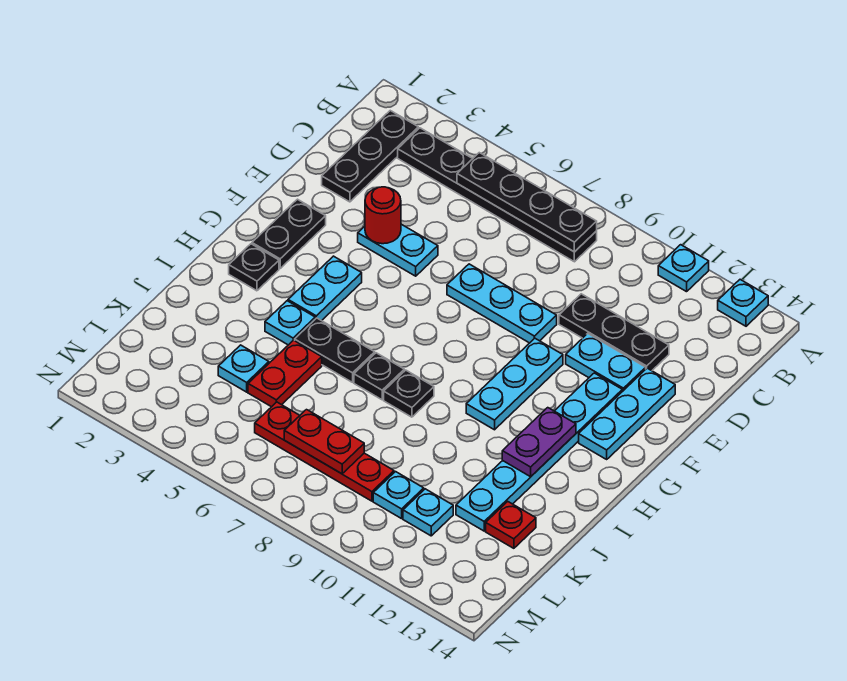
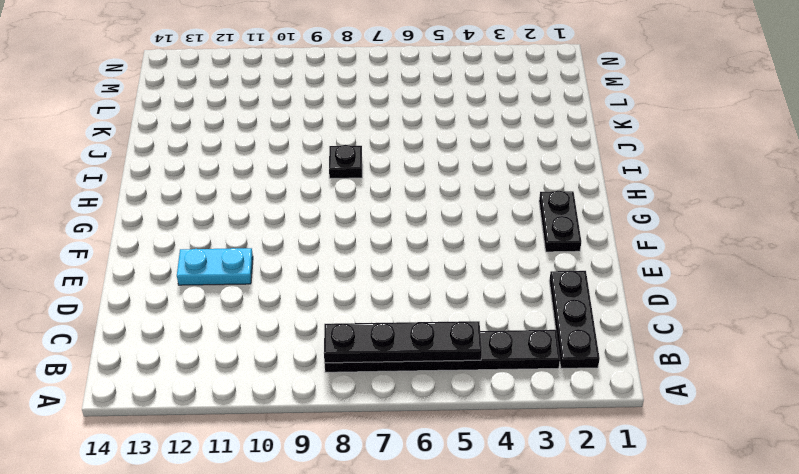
none -> cyan plate A11 level 1
none -> cyan plate A13 level 1
none -> black plate D10:D12 level 1

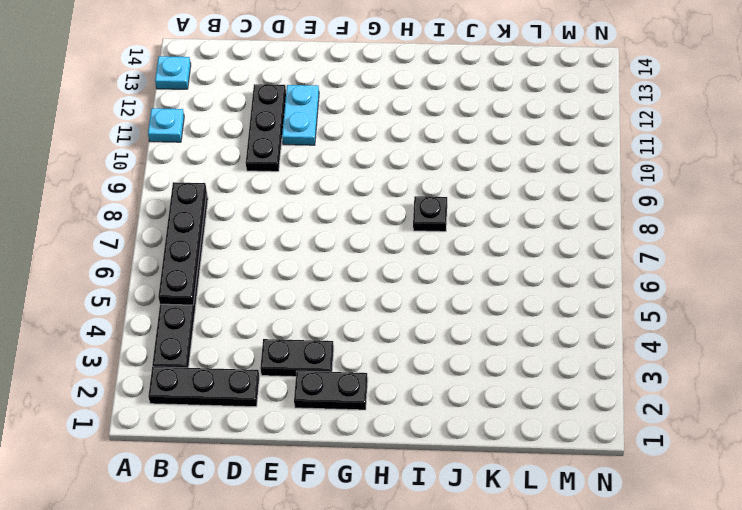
black plate E3:F3 level 1 -> black plate I5:I6 level 1
none -> cyan plate E4:E5 level 1
none -> cyan plate E7:E9 level 1
none -> cyan plate E13:G13 level 1

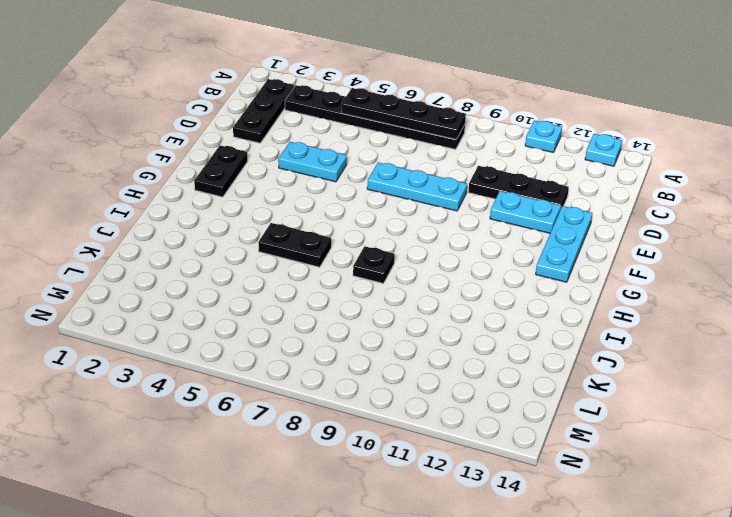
none -> cyan plate F10:H10 level 1
none -> cyan plate F12:K12 level 1
none -> cyan plate G4:H4 level 1

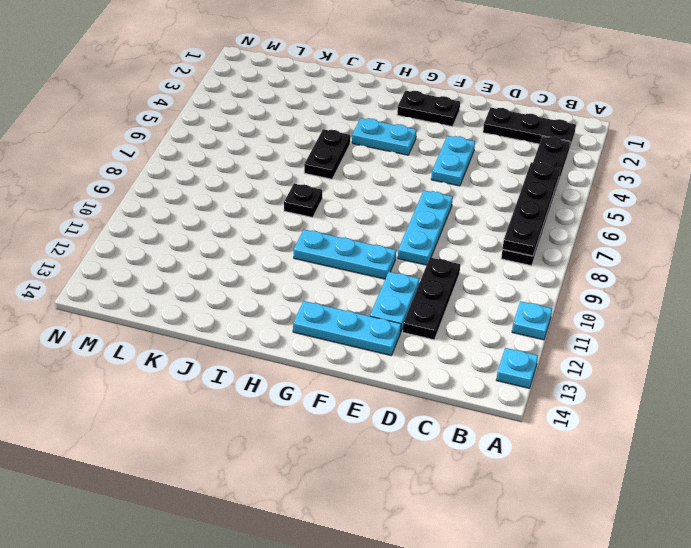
none -> cyan plate F12:K12 level 1
none -> black plate H2 level 1
none -> cyan plate I4 level 1

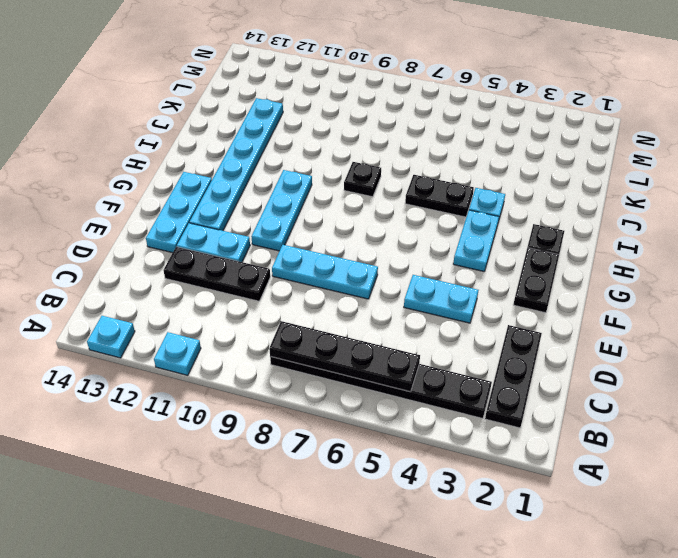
none -> black plate I7 level 1
none -> red plate J5:K5 level 1
none -> cyan plate K4 level 1

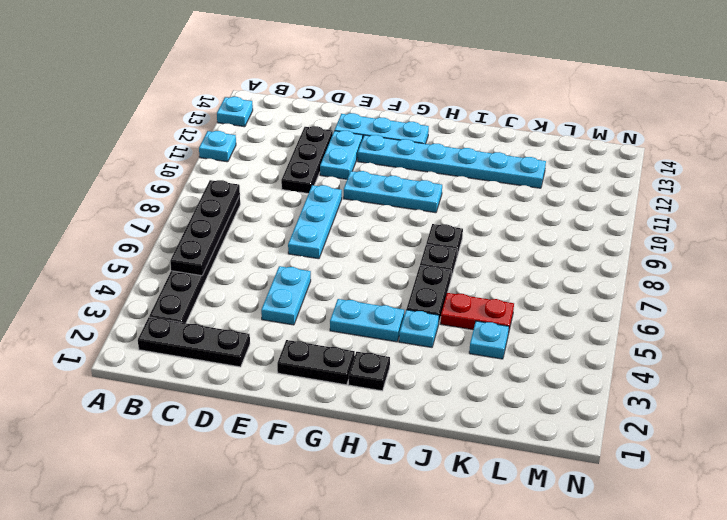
none -> red plate K13 level 1
none -> red plate L6:L9 level 1
none -> cyan plate L10 level 1

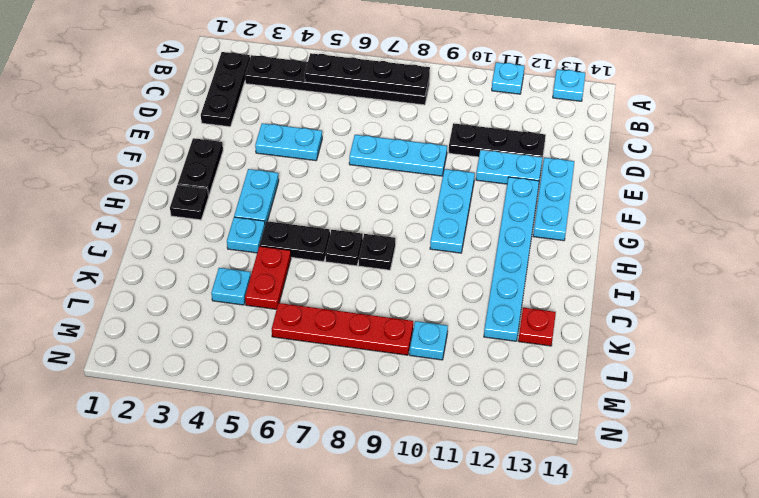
none -> cyan plate L11 level 1
none -> red round brick E4 level 2
none -> purple plate H12:I12 level 2

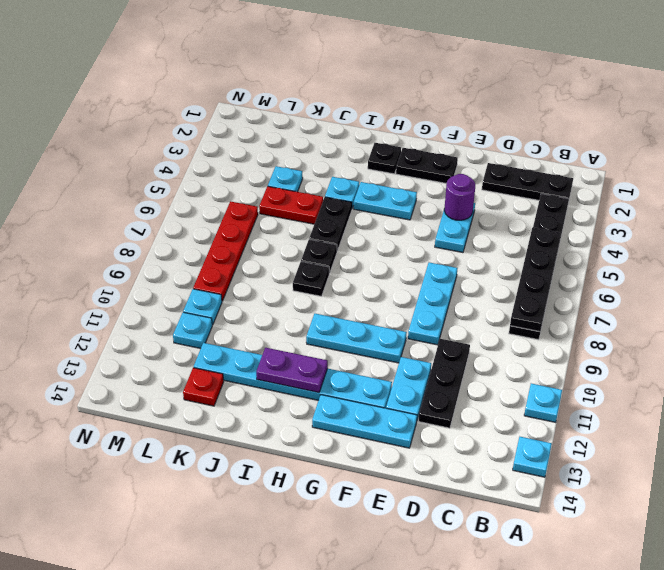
purple round brick E4 level 2 -> red round brick E4 level 2
none -> red plate L7:L8 level 2

